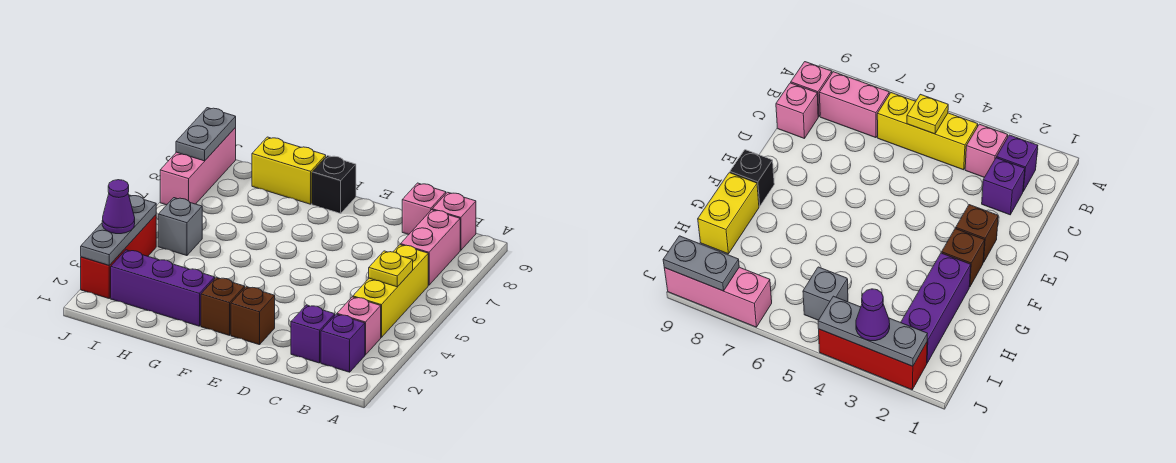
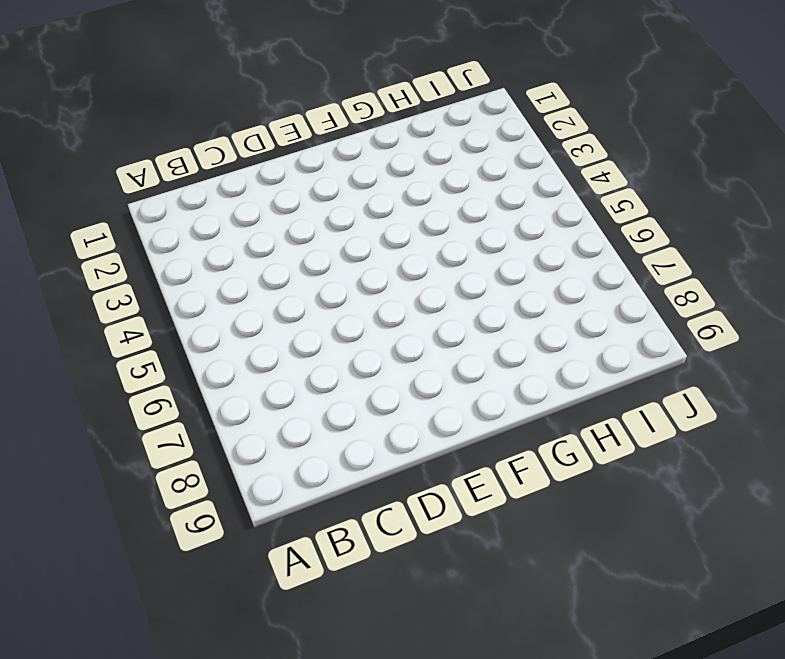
none -> purple brick B2 level 1
none -> pink brick B3 level 1
none -> yellow brick B4:B6 level 1

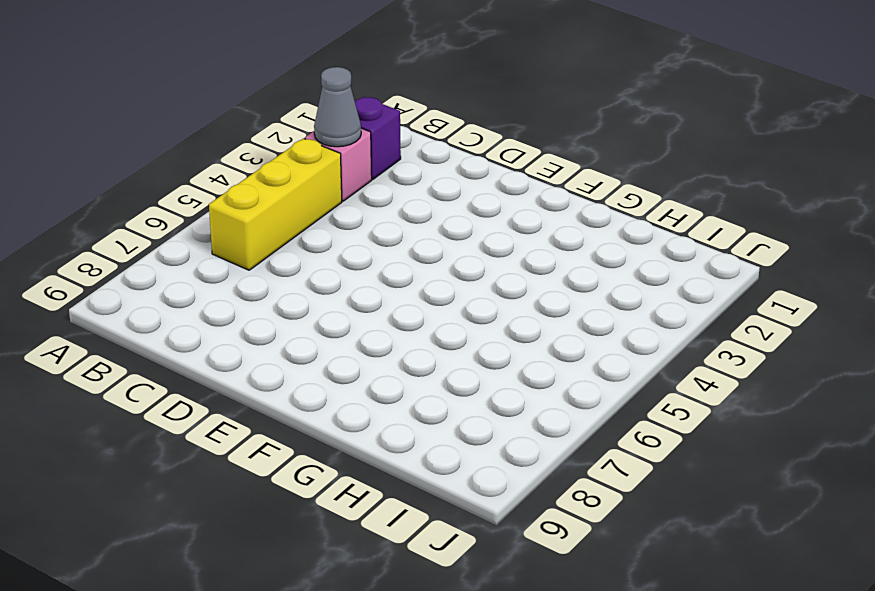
grey cone B3 level 2 -> none
none -> pink brick B7:B8 level 1
none -> pink brick B9 level 1
none -> purple brick C2 level 1

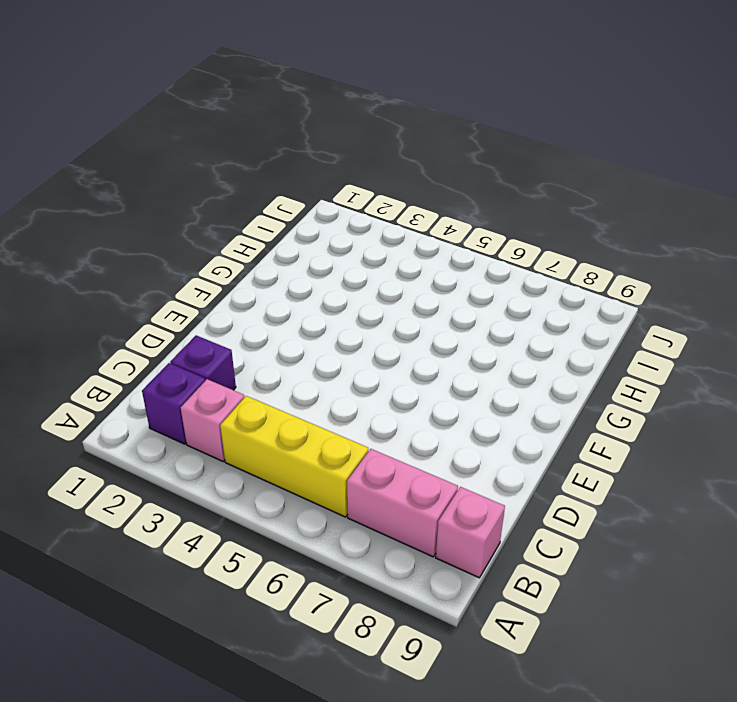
none -> pink brick C9 level 1
none -> brown brick E2 level 1
none -> brown brick F2 level 1

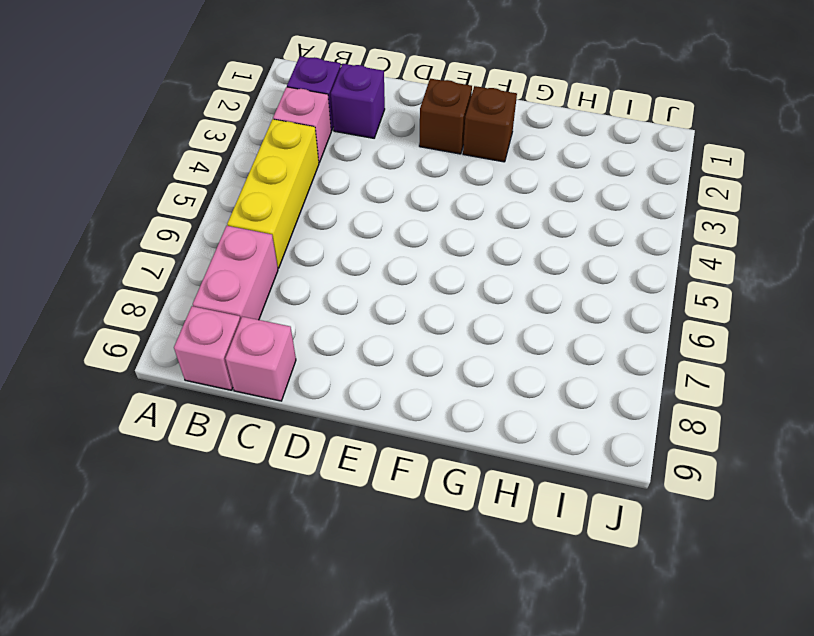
none -> black brick F9 level 1
none -> purple brick G2:I2 level 1
none -> yellow brick G9:H9 level 1

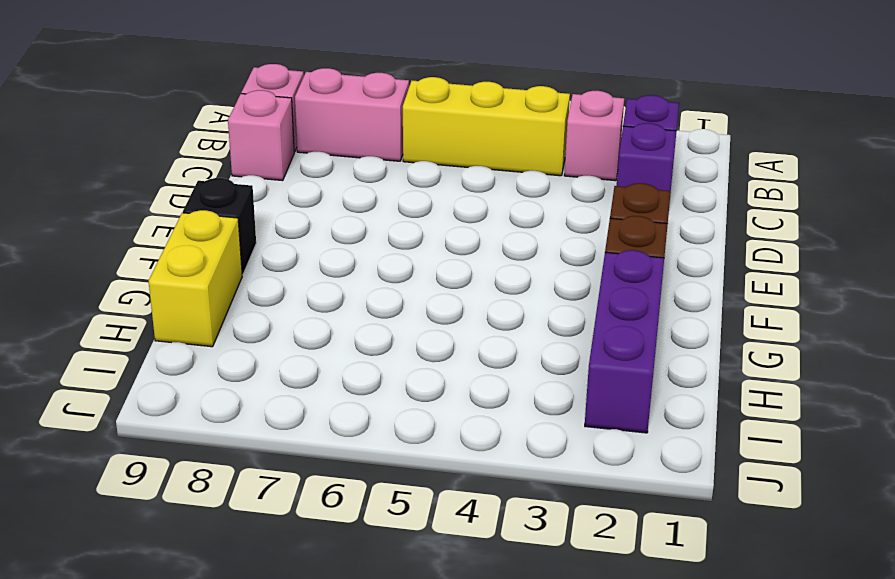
none -> grey brick I5 level 1
none -> red brick J2:J4 level 1
none -> pink brick J7:J9 level 1

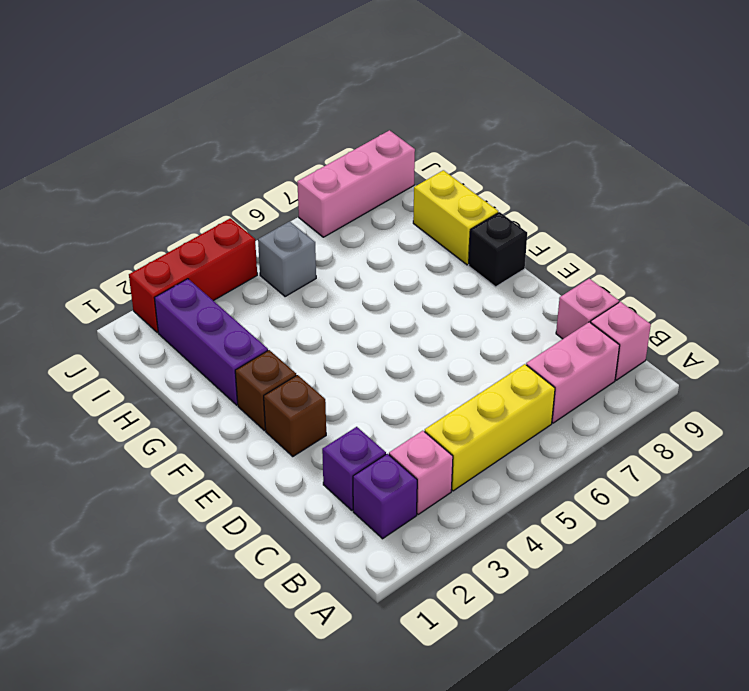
none -> yellow plate B5 level 2
none -> grey plate J2:J4 level 2
none -> grey plate J8:J9 level 2

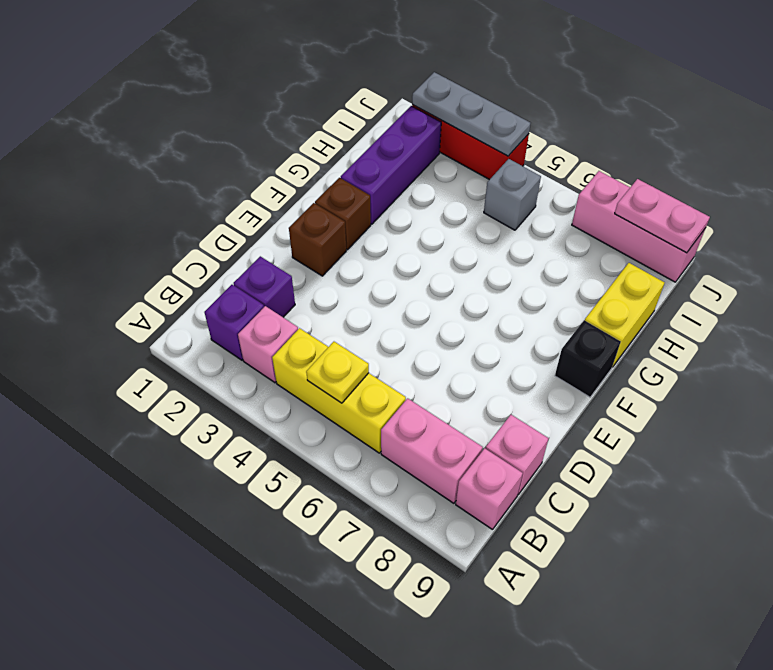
pink plate J8:J9 level 2 -> grey plate J8:J9 level 2
none -> purple cone J3 level 3

